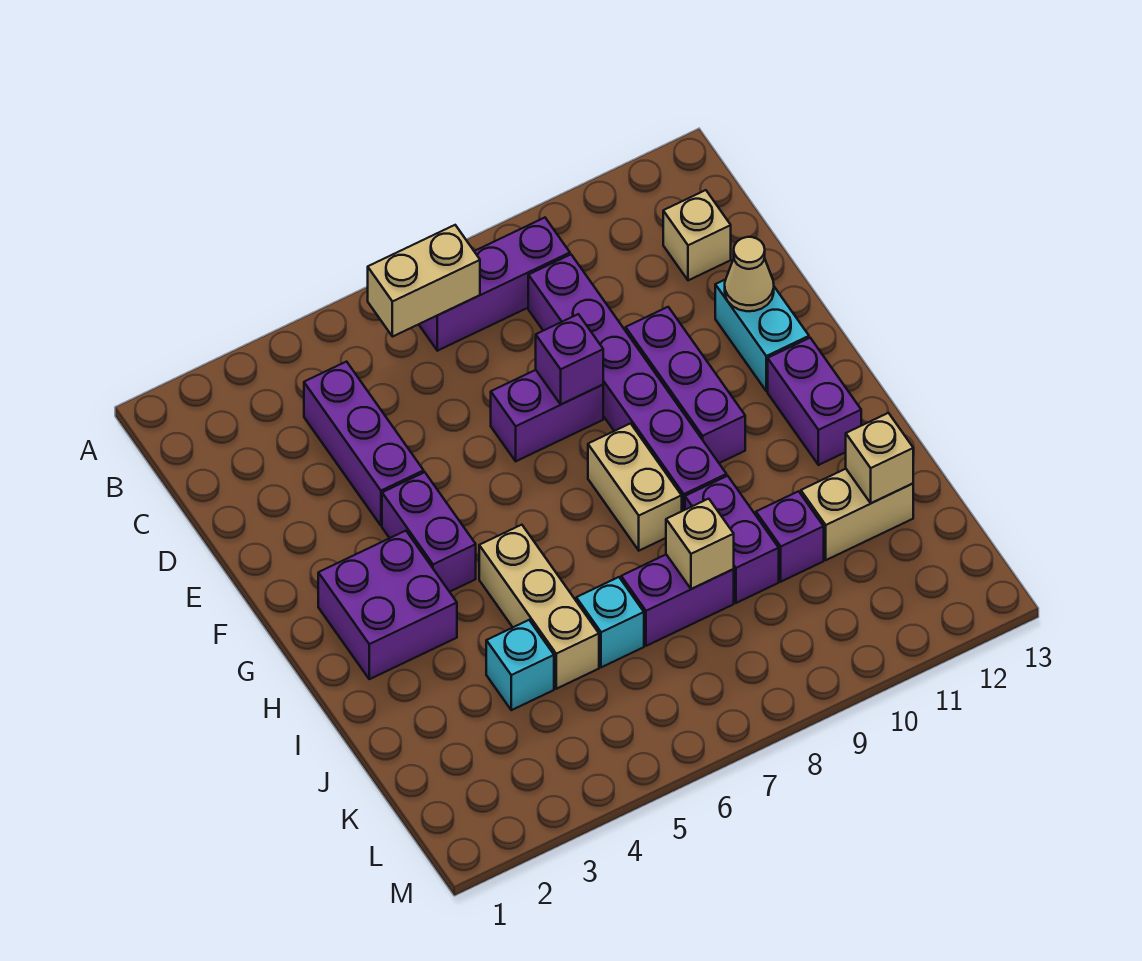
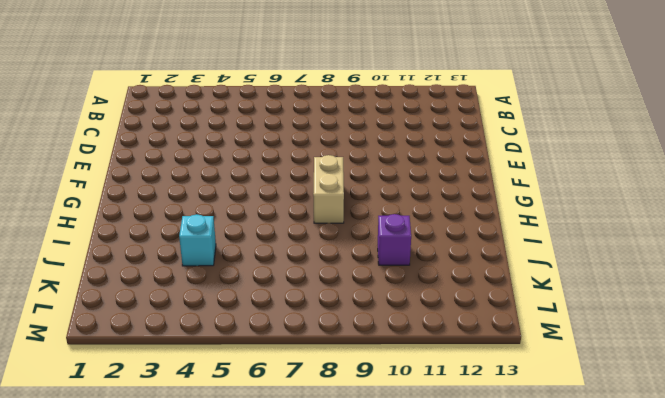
none -> purple brick B7:B9 level 1
none -> purple brick C4:E4 level 1
none -> purple brick C9:H9 level 1

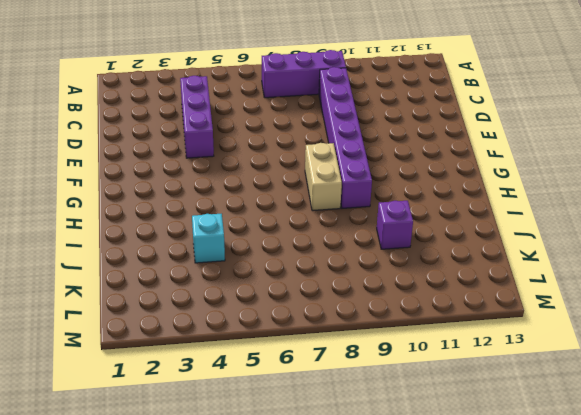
none -> tan brick C12 level 1
none -> purple brick E7:E8 level 1
none -> purple brick E10:G10 level 1

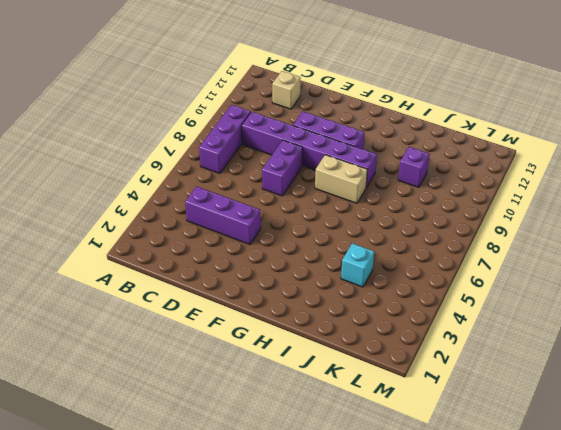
none -> cyan brick E12:F12 level 1
none -> purple brick F4:G4 level 1
none -> purple brick G2:H3 level 1

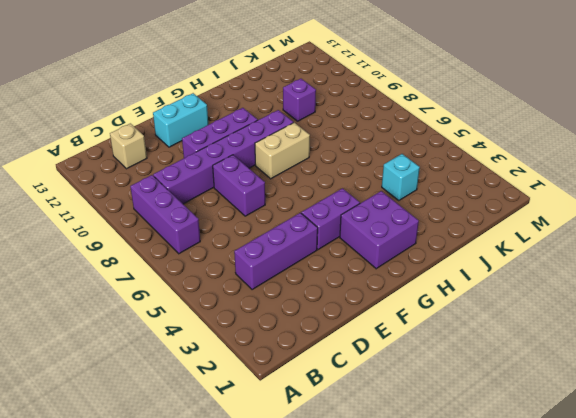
none -> purple brick G12:H12 level 1
none -> tan brick H5:J5 level 1
none -> purple brick I9:J9 level 1

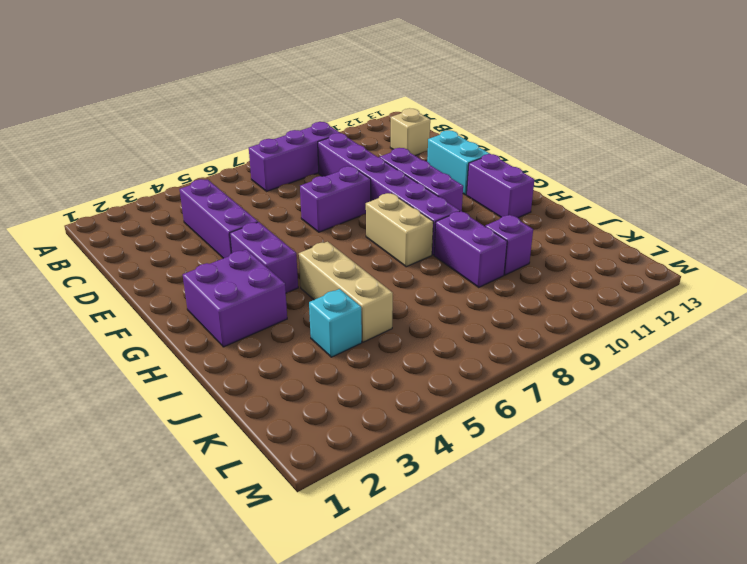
none -> cyan brick J6 level 1
none -> purple brick J7:J8 level 1
none -> tan brick J11:J12 level 1

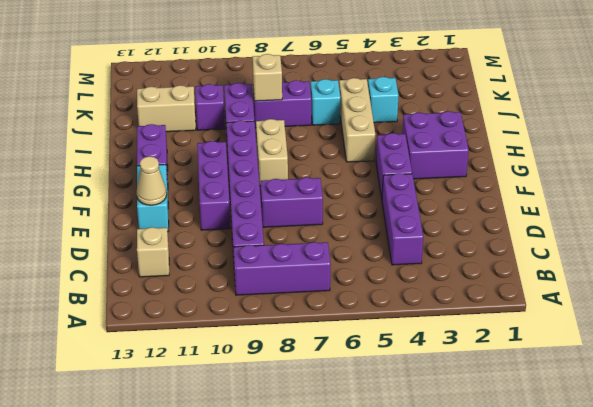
none -> tan brick B6:B7 level 2
none -> purple brick E8 level 2
none -> tan brick J12 level 2

